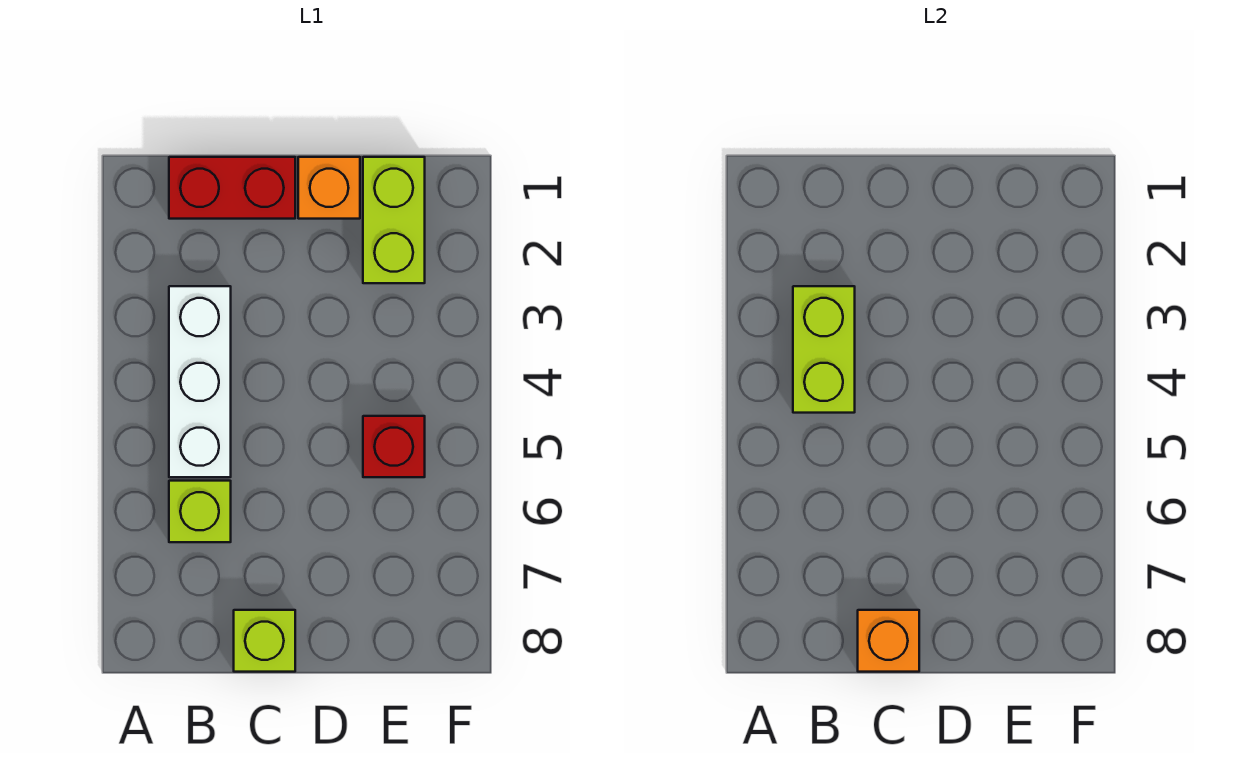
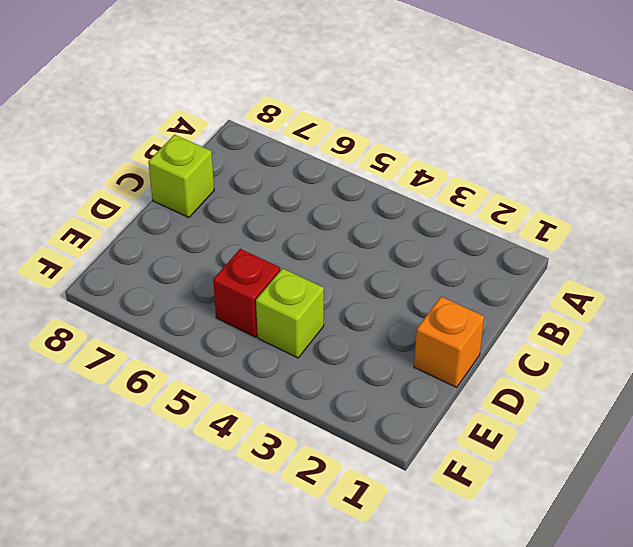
lime brick E4 level 1 -> lime brick B6 level 1
none -> red brick B1:C1 level 1
none -> white brick B3:B5 level 1

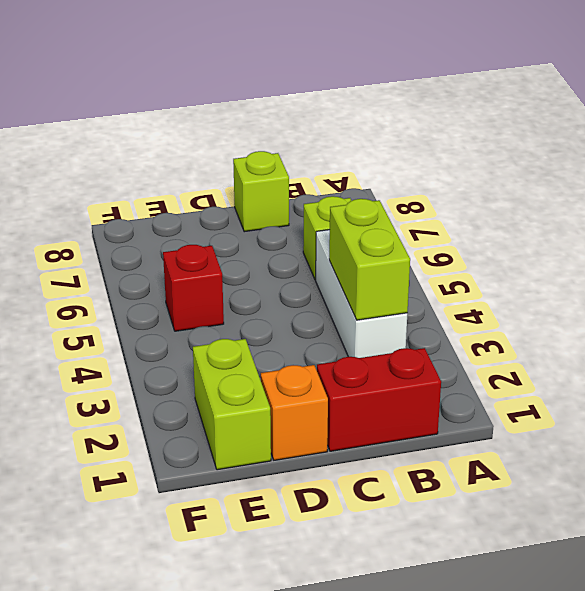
none -> orange brick C8 level 2

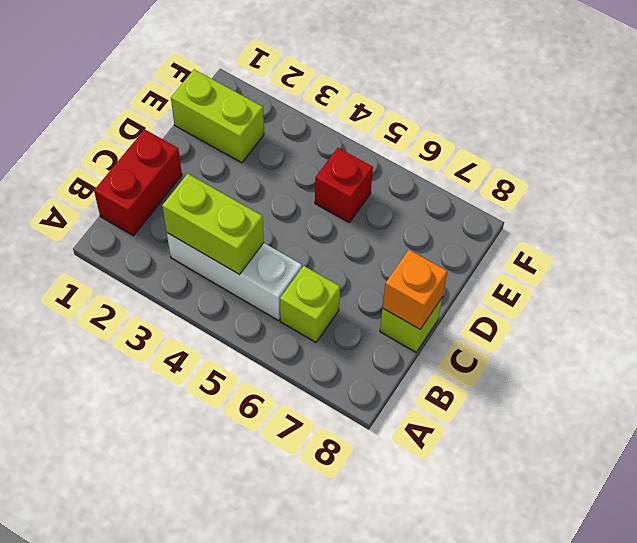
none -> orange brick D1 level 1

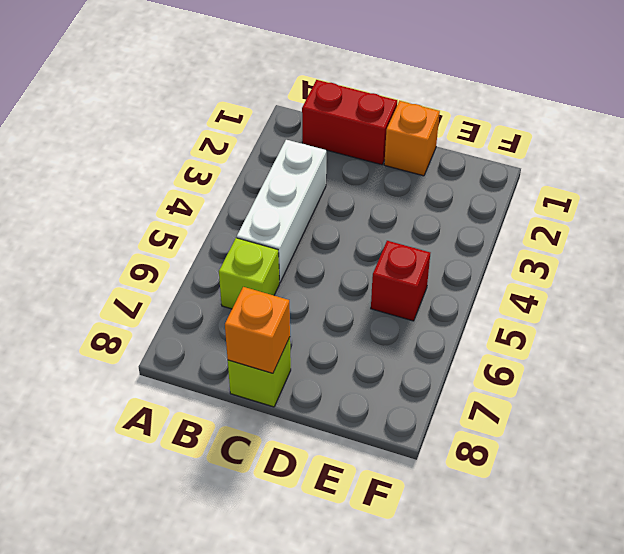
none -> lime brick E1:E2 level 1
none -> lime brick B3:B4 level 2

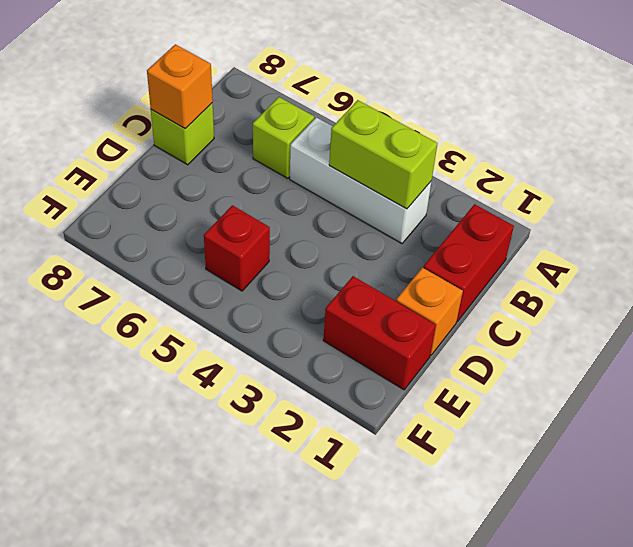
red brick E1:E2 level 1 -> lime brick E1:E2 level 1

